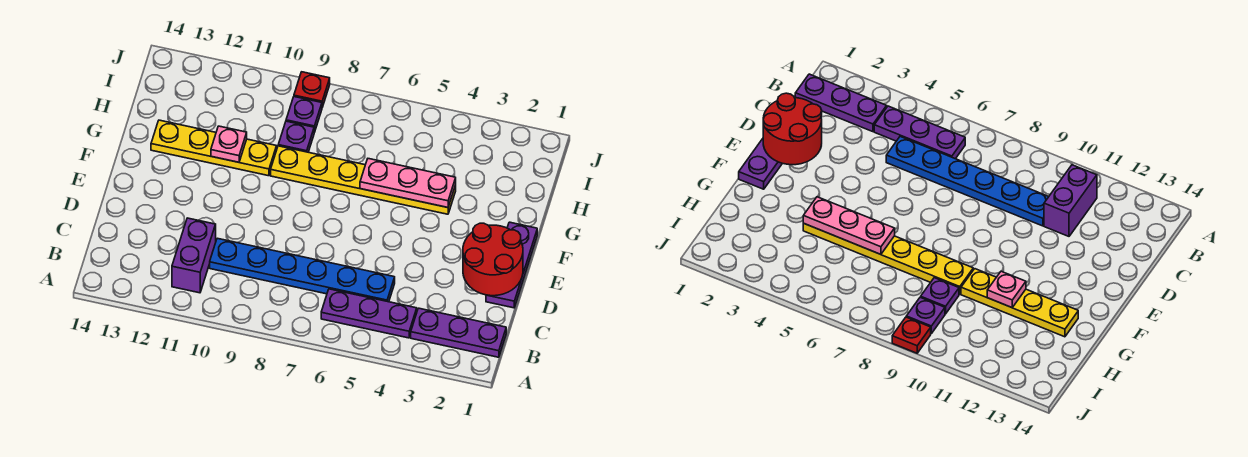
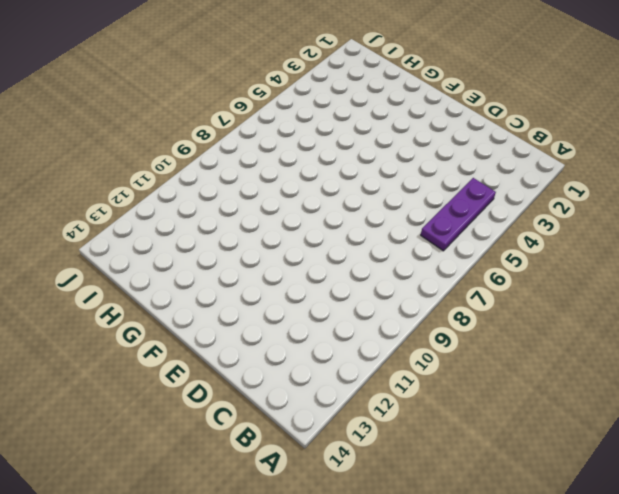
none -> purple plate B1:B3 level 1
none -> purple brick B11:C11 level 1
none -> blue plate C5:C10 level 1

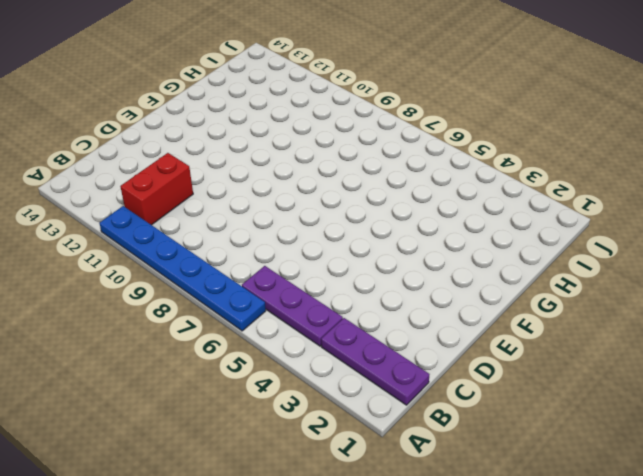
blue plate A6:A11 level 1 -> blue plate C5:C10 level 1
red brick B11:C11 level 1 -> purple brick B11:C11 level 1
none -> purple plate D1:F1 level 1
none -> yellow plate G4:G9 level 1
none -> yellow plate G10:G13 level 1

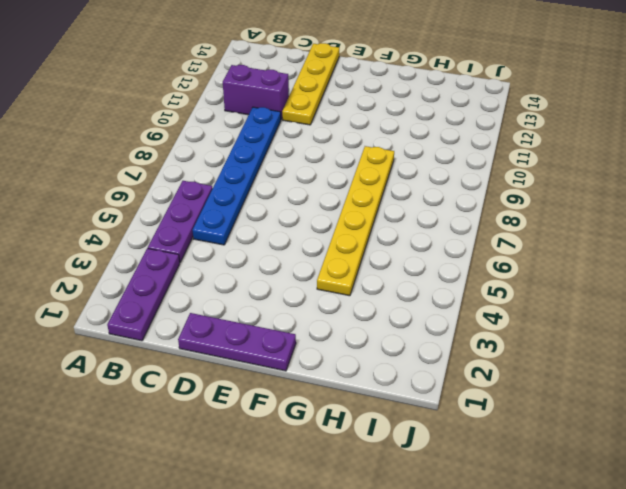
yellow plate D11:D14 level 1 -> yellow plate G10:G13 level 1
none -> purple plate H9 level 1
none -> purple plate I9 level 1
none -> red plate J9 level 1

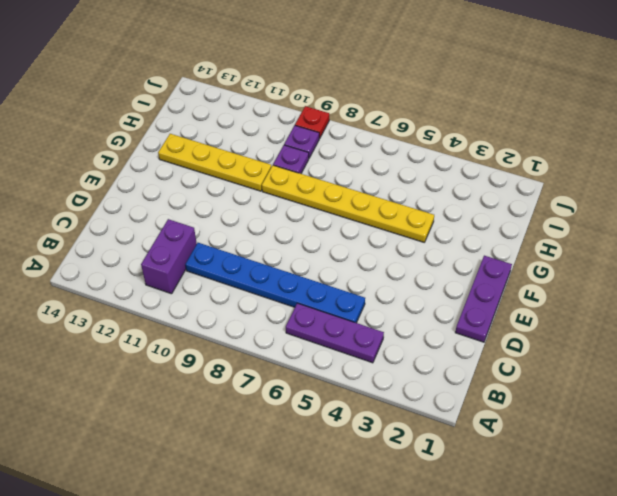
none -> purple plate B1:B3 level 1
none -> red round brick D1:E2 level 2
none -> pink plate G4:G6 level 2

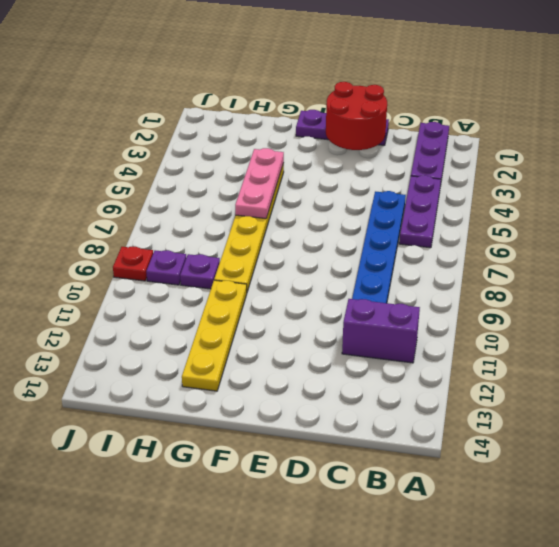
none -> pink plate G11 level 2

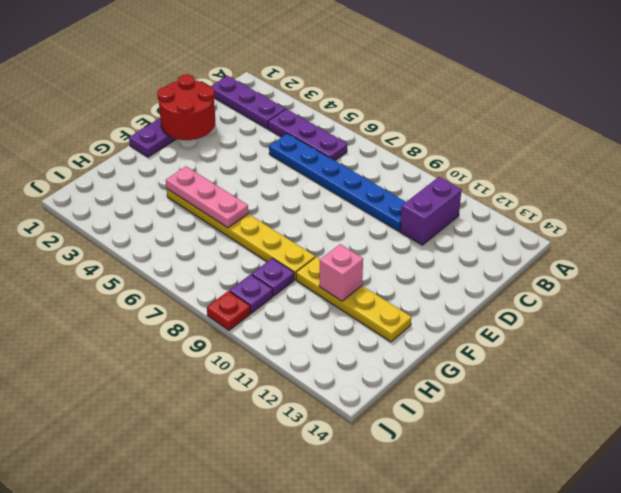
pink brick G11 level 2 -> pink plate G11 level 2

